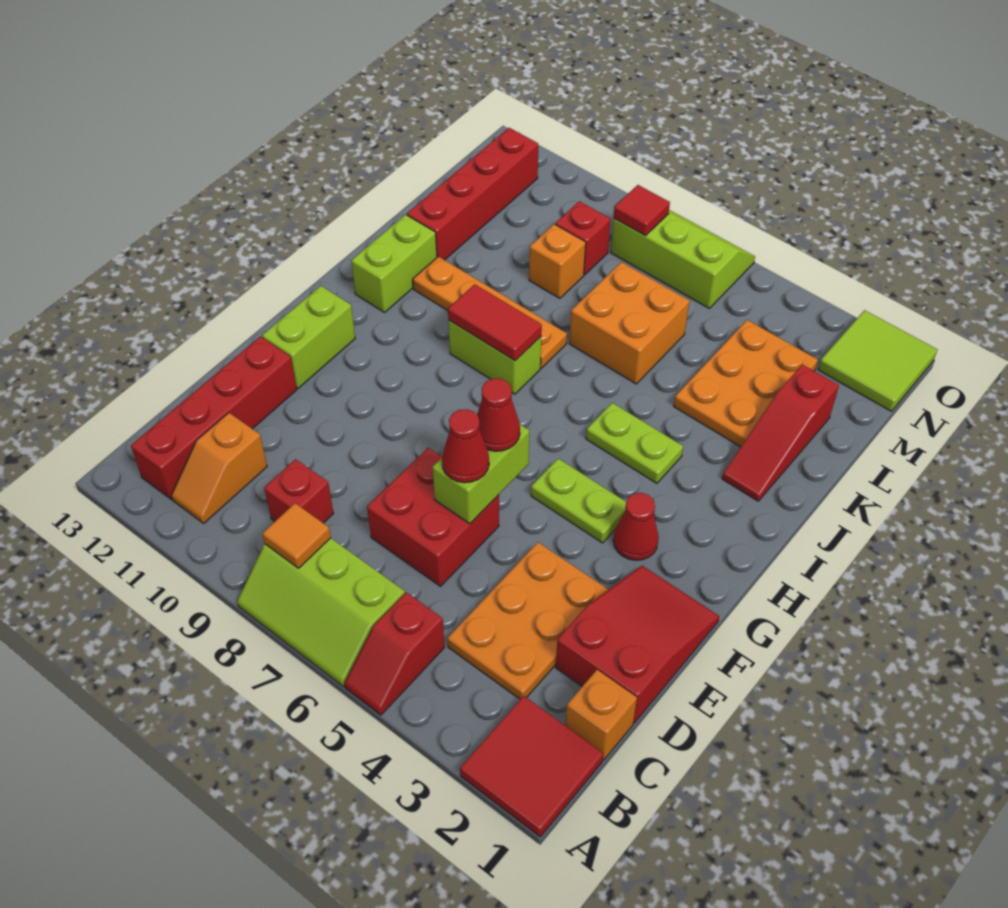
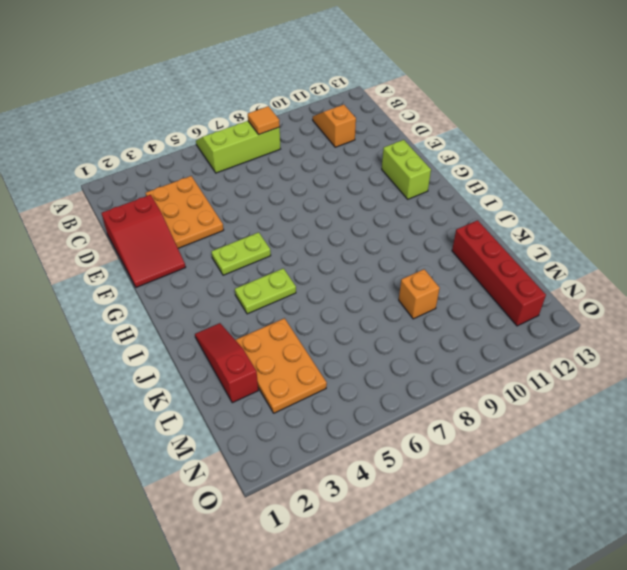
none -> red tile A1:B2 level 1
none -> red slope A5:B5 level 1 top B
none -> red brick B12:E12 level 1
none -> orange brick C1 level 1

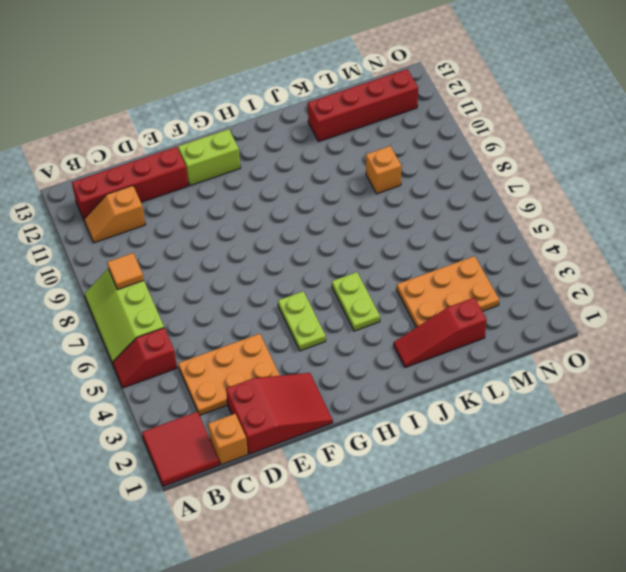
none -> red brick C9 level 1
none -> red brick D6:E7 level 1
none -> red cone G3 level 1
none -> lime brick I8:I9 level 1

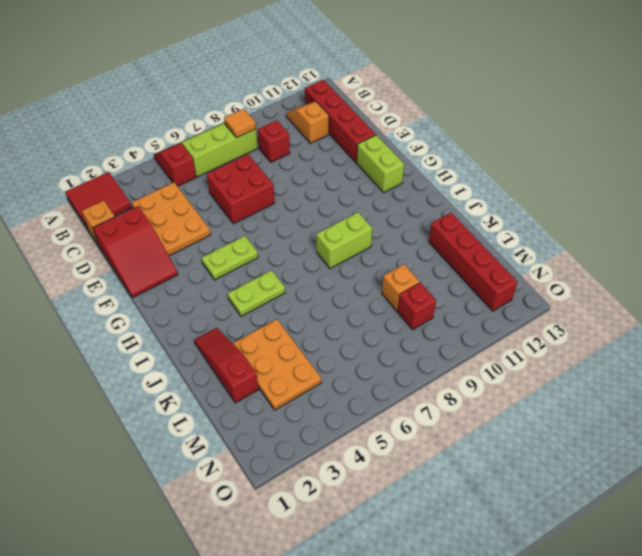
none -> red cone G3 level 1
none -> lime brick I12:J12 level 1
none -> orange plate J8:J11 level 1
none -> orange brick K6:L7 level 1

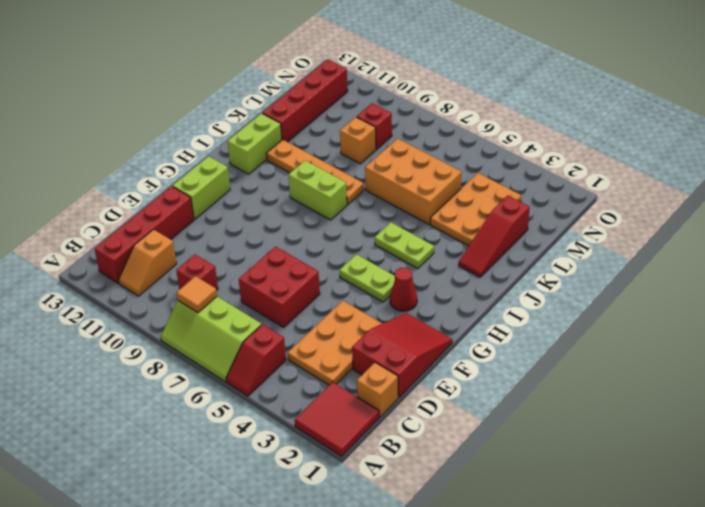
orange brick K5:L7 level 1 -> orange brick K6:L7 level 1
none -> lime tile N1:O2 level 1
none -> lime slope N6:O8 level 1 top N
none -> lime brick E6:F6 level 2
none -> red tile I8:I9 level 2

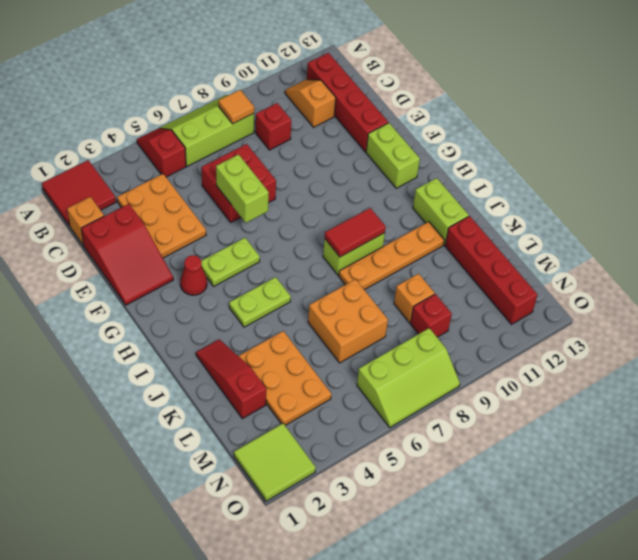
none -> red tile N8 level 2
none -> red cone E6 level 3
none -> red cone F6 level 3

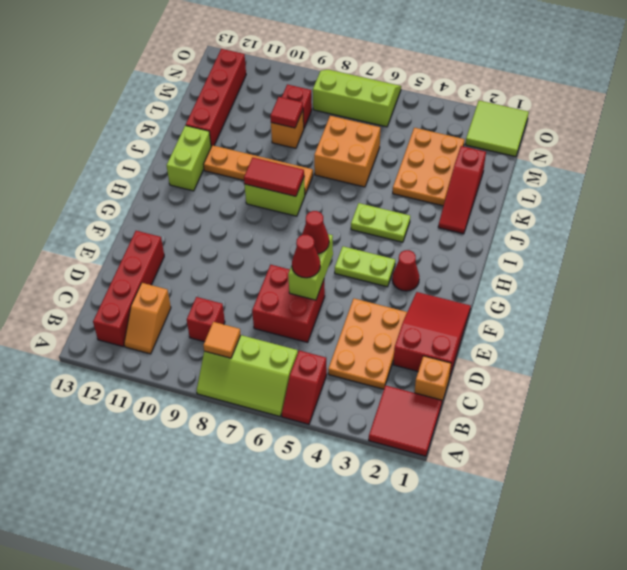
red tile L9 level 2 -> red tile N8 level 2
none -> lime brick F12:G12 level 1

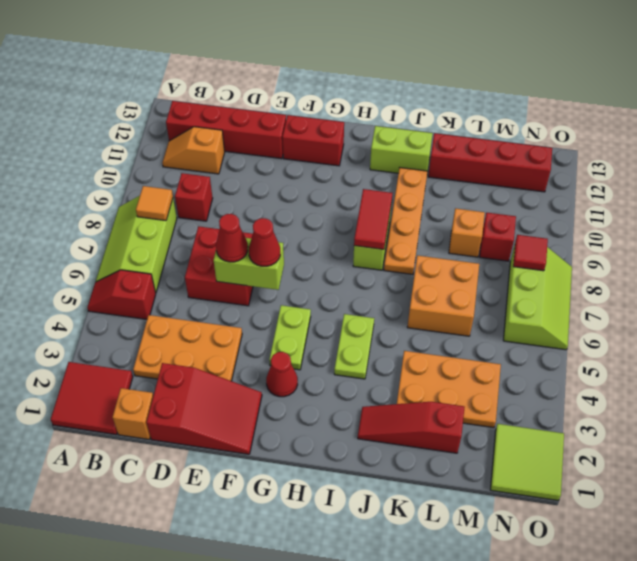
red brick F12:G12 level 1 -> lime brick F12:G12 level 1

